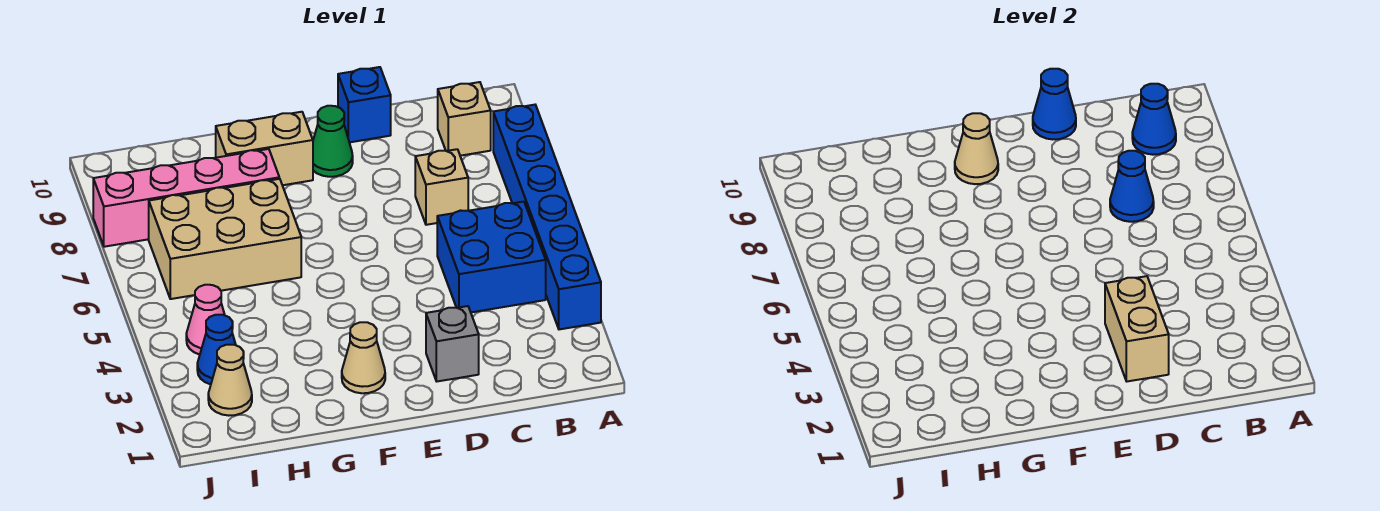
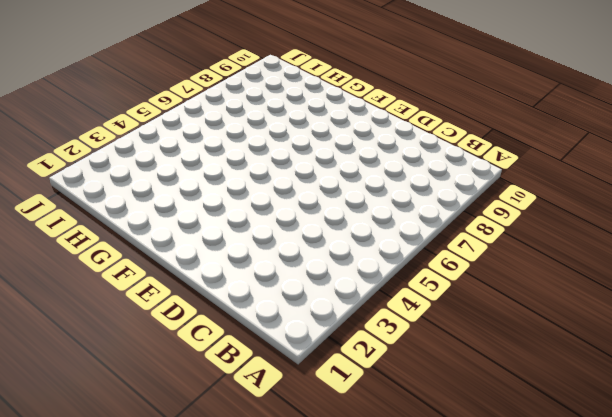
none -> blue brick A3:A8 level 1
none -> blue brick B4:C5 level 1
none -> tan brick B9 level 1

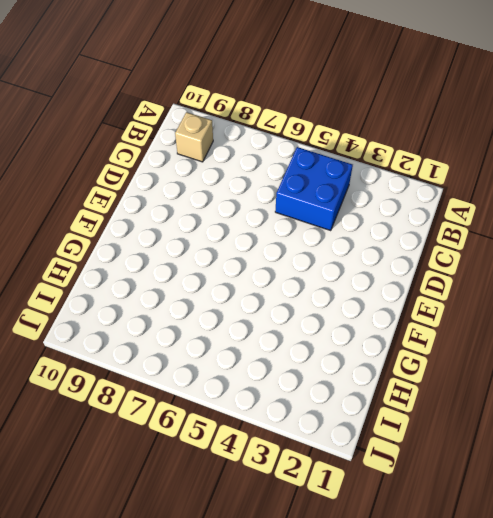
none -> blue brick A3:A8 level 1
none -> tan brick C7 level 1
none -> grey brick D2 level 1

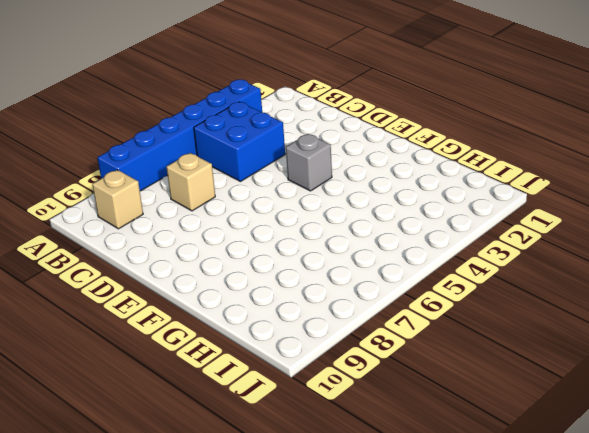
grey brick E4 level 1 -> grey brick D2 level 1
none -> blue brick D10 level 1
none -> green cone E9 level 1
none -> tan cone F2 level 1

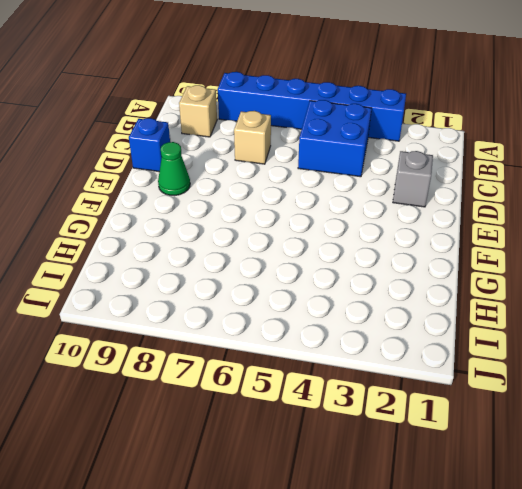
none -> tan cone F2 level 1
none -> tan brick F9:G9 level 1
none -> tan brick G6:I7 level 1

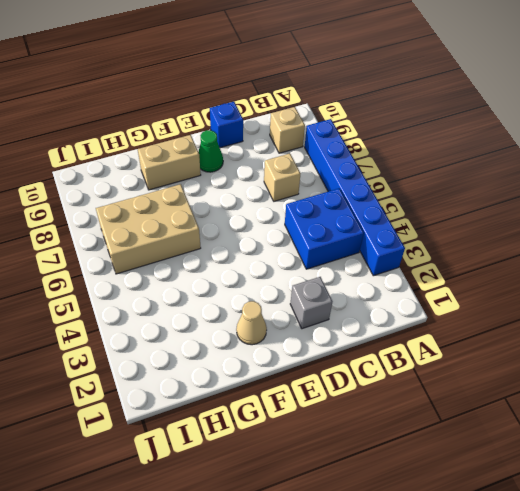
none -> pink brick G8:J8 level 1
none -> tan cone I2 level 1
none -> blue cone I3 level 1

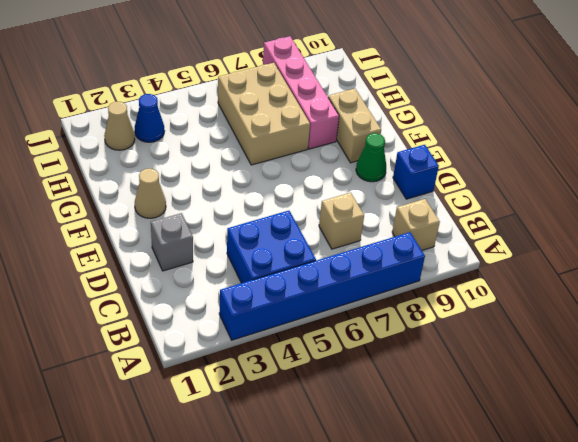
none -> pink cone I4 level 1
none -> blue cone B9 level 2
none -> blue cone C7 level 2

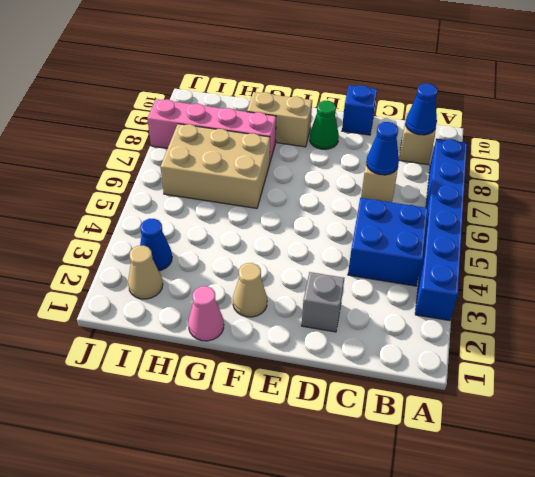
pink cone G1 level 1 -> pink cone I4 level 1
none -> tan brick D2:D3 level 2
none -> blue cone D10 level 2
none -> tan cone F9 level 2

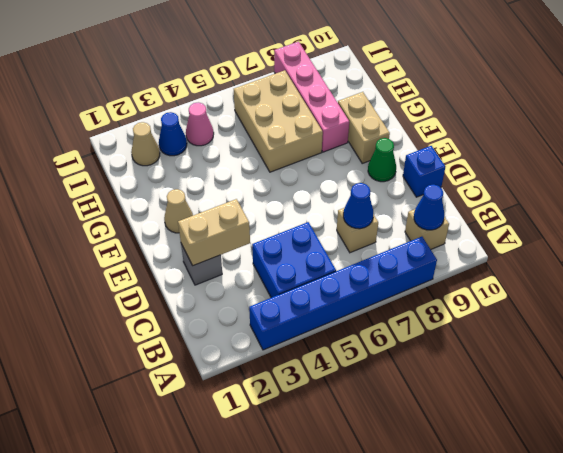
none -> blue cone D10 level 2
none -> tan cone F9 level 2

